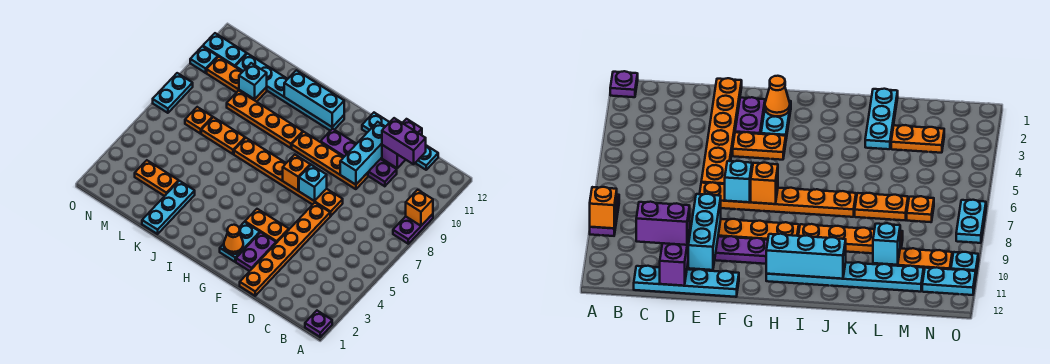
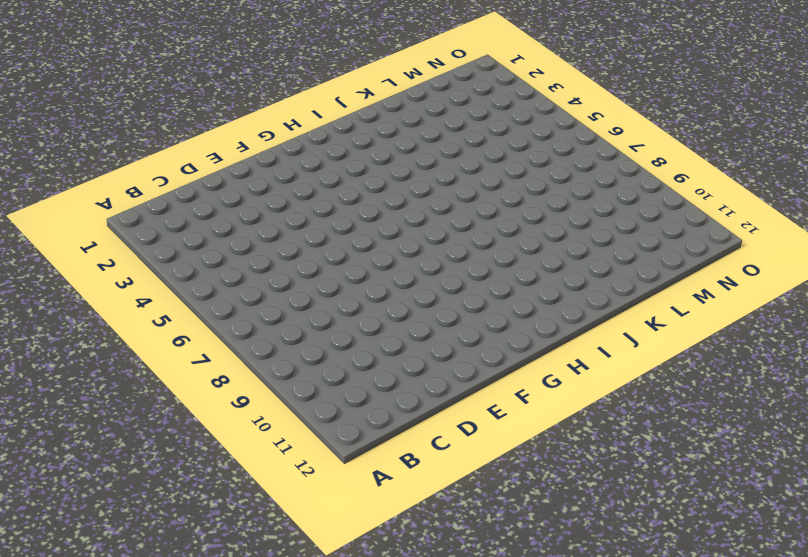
none -> purple plate A1 level 1
none -> purple plate A8:A9 level 1
none -> cyan plate C12:F12 level 1

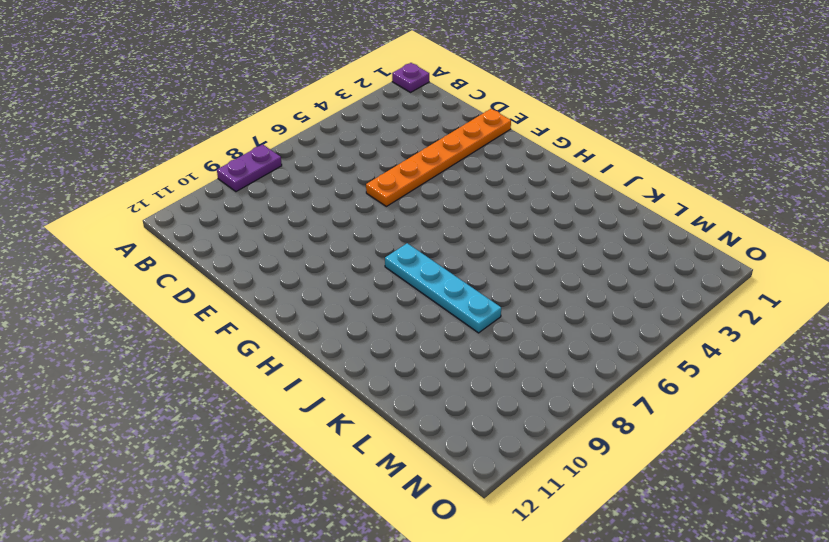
cyan plate H8:K8 level 1 -> cyan plate C12:F12 level 1
none -> purple plate D10:G10 level 1
none -> orange plate E7:J7 level 1
none -> orange plate E9:H9 level 1

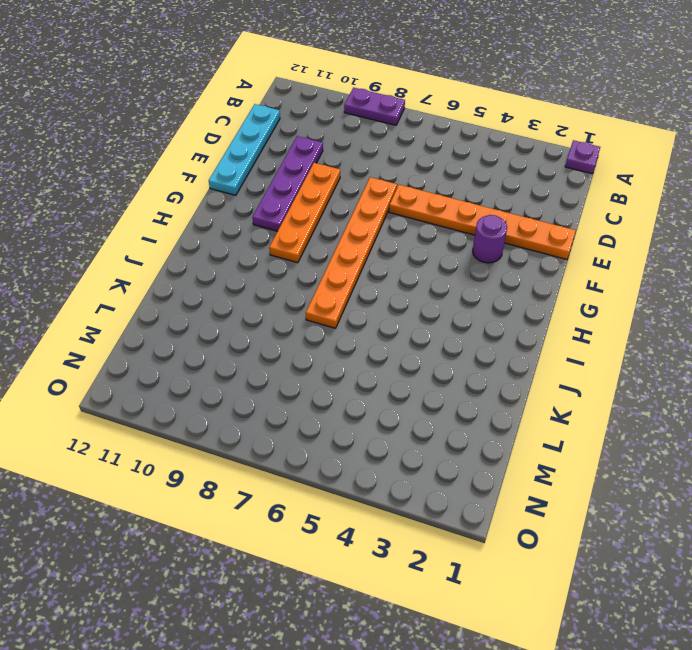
purple round brick F3 level 1 -> purple plate F2:F3 level 1
none -> orange plate F4:G4 level 1
none -> cyan plate G2:G3 level 1
none -> cyan plate H11:M11 level 1

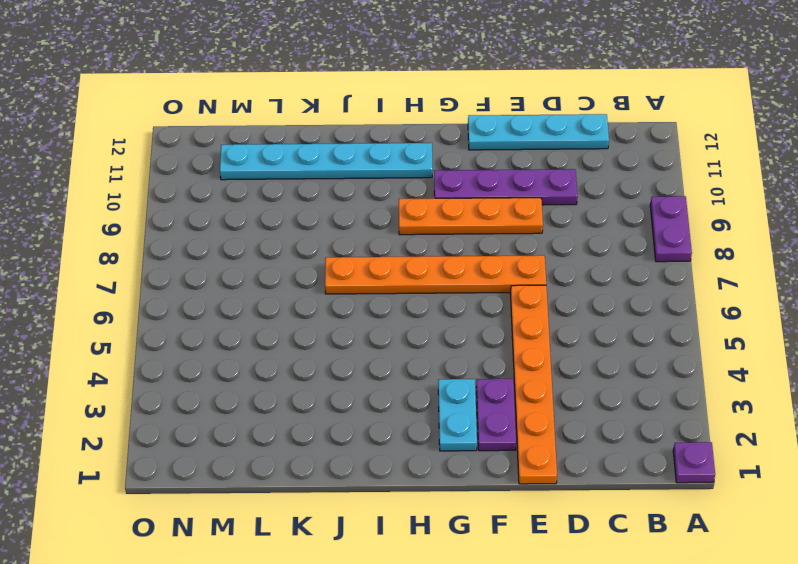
none -> orange plate F4:G4 level 1
none -> orange plate I9:L9 level 1
none -> cyan plate K1:K3 level 1

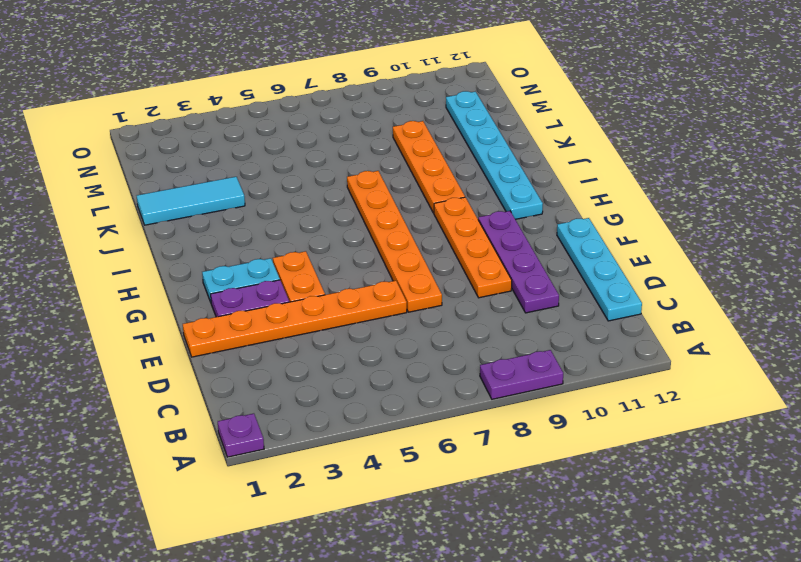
cyan tile K1:K3 level 1 -> cyan plate K1:K3 level 1
none -> orange plate K7:L7 level 1
none -> orange plate L3:M3 level 1
none -> orange plate L10:N10 level 1

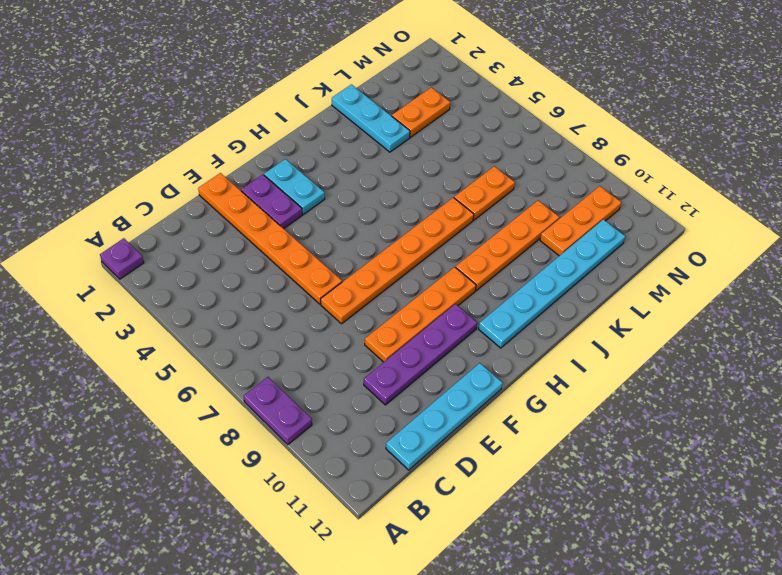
none -> orange plate F4:G4 level 1
none -> orange plate M7 level 1
none -> cyan plate N11:O11 level 1

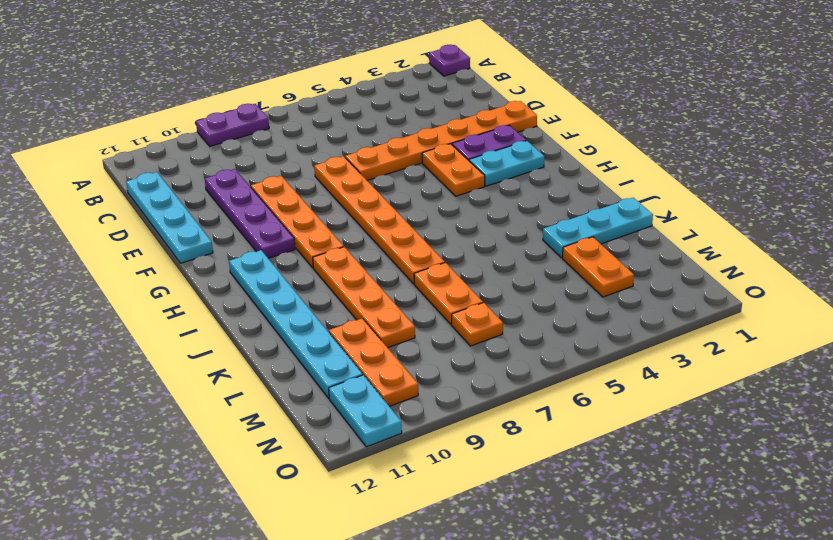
none -> cyan plate O7:O8 level 1
none -> cyan plate O10 level 1
none -> orange brick A9 level 2

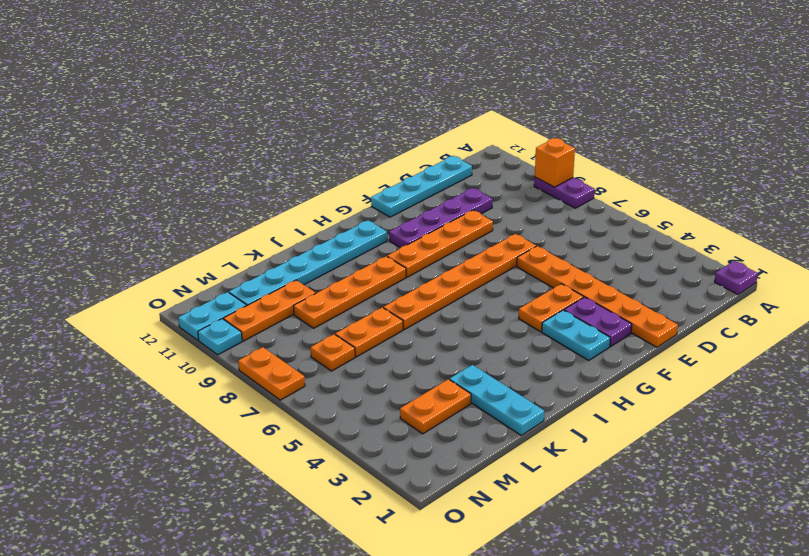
orange plate O7:O8 level 1 -> cyan plate O7:O8 level 1
none -> purple brick D11:D12 level 2
none -> cyan brick E9:E11 level 2
none -> cyan brick F7 level 2

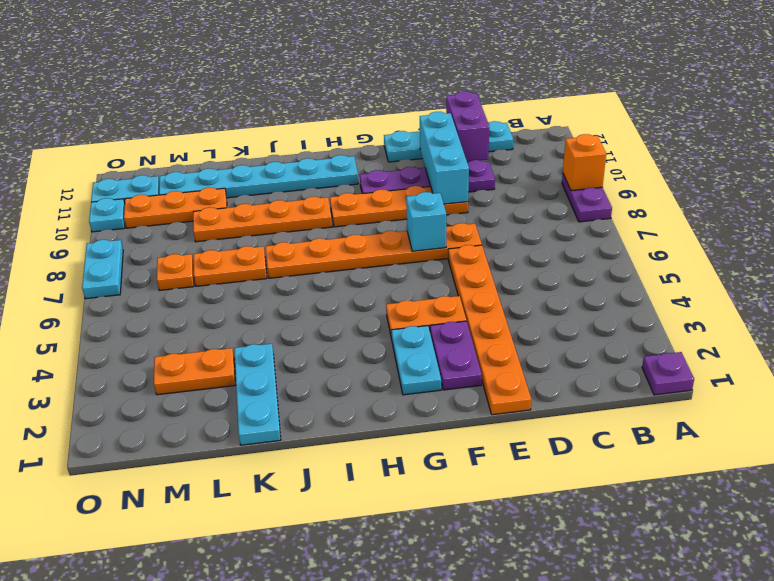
none -> orange cone G2 level 2
none -> orange brick G7 level 2
none -> cyan brick H11:J11 level 2

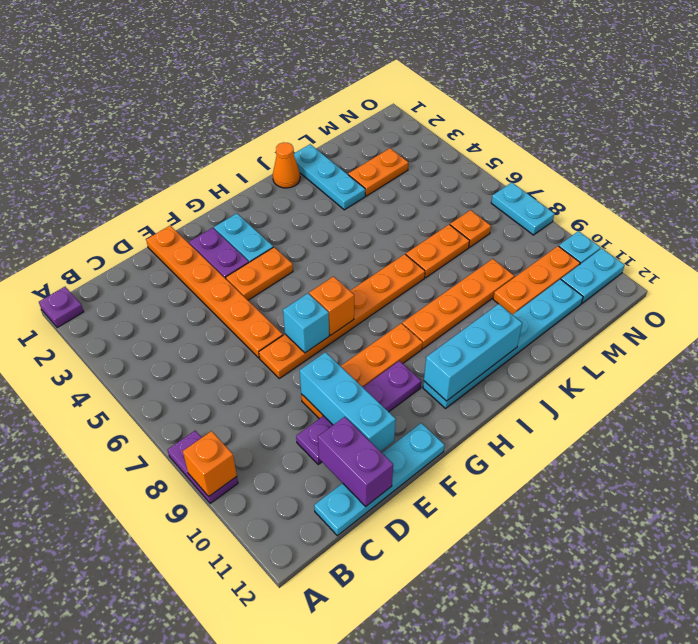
orange cone J1 level 1 -> orange cone G2 level 2
none -> cyan brick L10 level 2
none -> purple brick C11:D11 level 3

